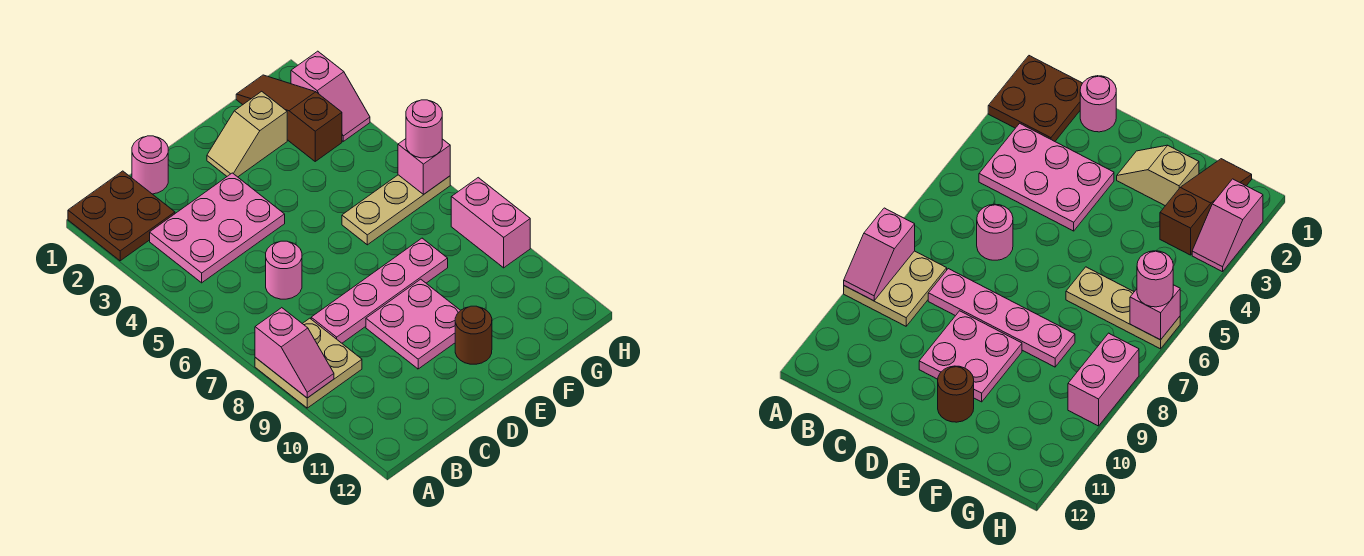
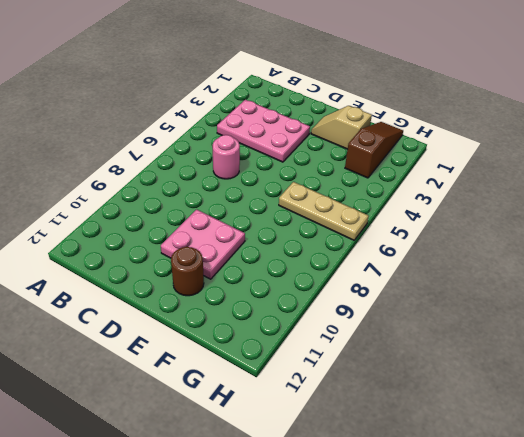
none -> brown plate A1:B2 level 1
none -> tan plate A8:B9 level 1
none -> pink round brick C1 level 1

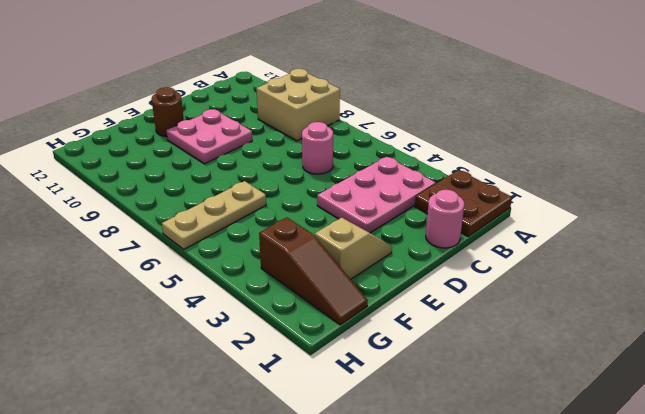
tan brick A8:B9 level 1 -> tan plate A8:B9 level 1
none -> pink plate C8:F8 level 1
none -> pink slope H2:H3 level 1 top 2
none -> pink brick H8:H9 level 1

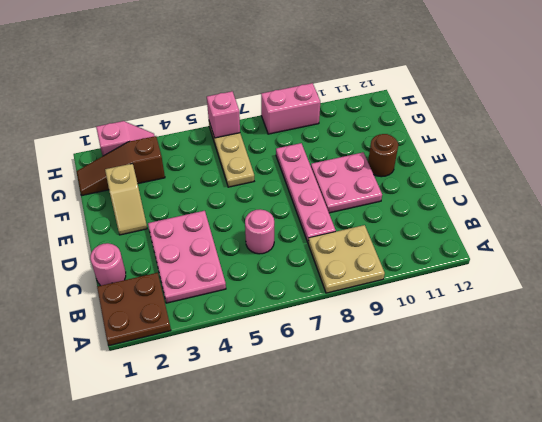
none -> pink slope A8:A9 level 2 top 8
none -> pink round brick H6 level 3

